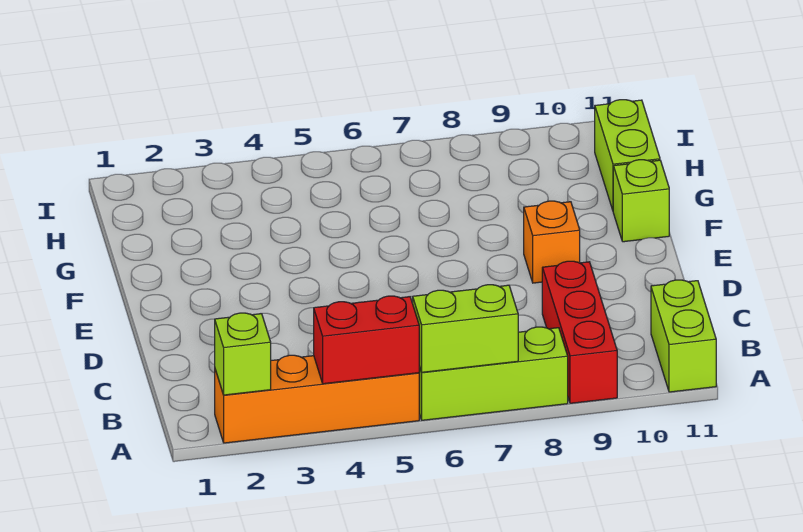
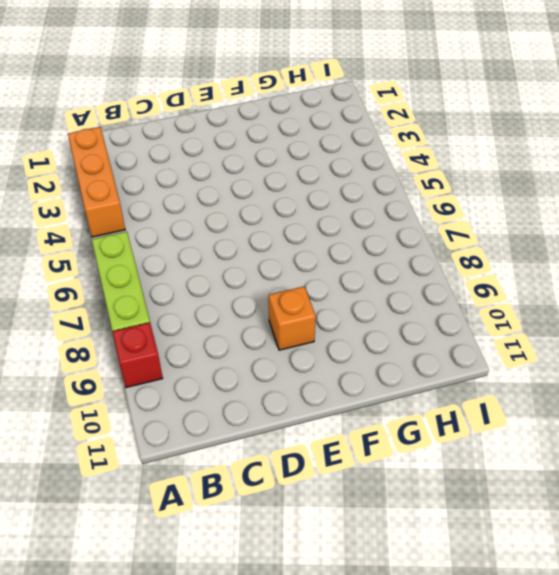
orange brick A2:A4 level 1 -> orange brick A2:A5 level 1
red brick A9 level 1 -> red brick A9:C9 level 1
none -> lime brick A11:B11 level 1
none -> lime brick F11 level 1

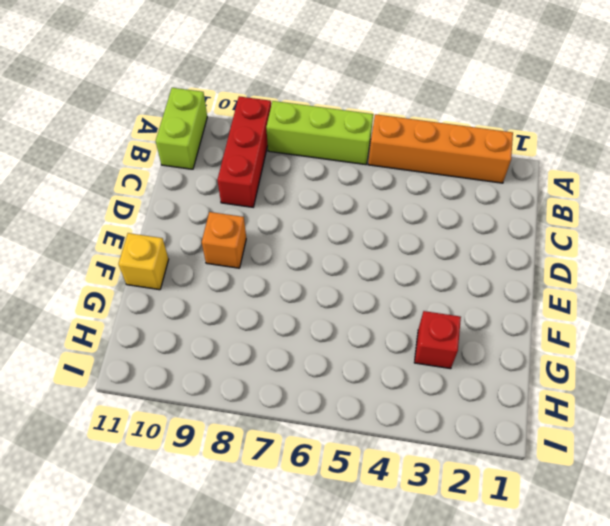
yellow brick F11 level 1 -> lime brick F11 level 1
red brick G3 level 1 -> none
none -> lime brick G11:H11 level 1
none -> lime brick A2 level 2

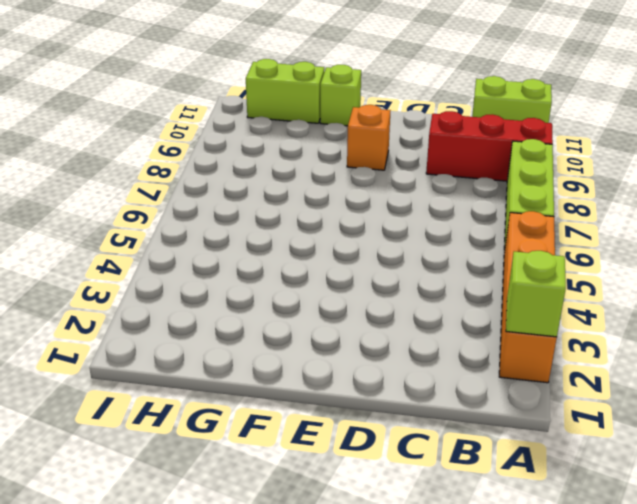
none -> red brick A4:A5 level 2
none -> lime brick A6:A7 level 2

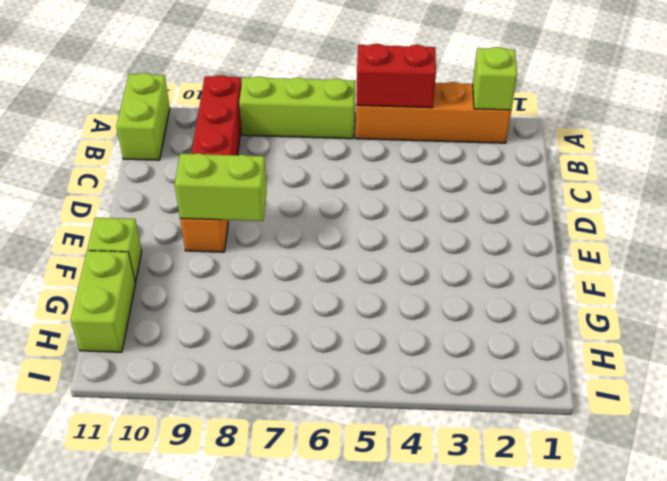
lime brick E8:E9 level 2 -> lime brick A6:A7 level 2

